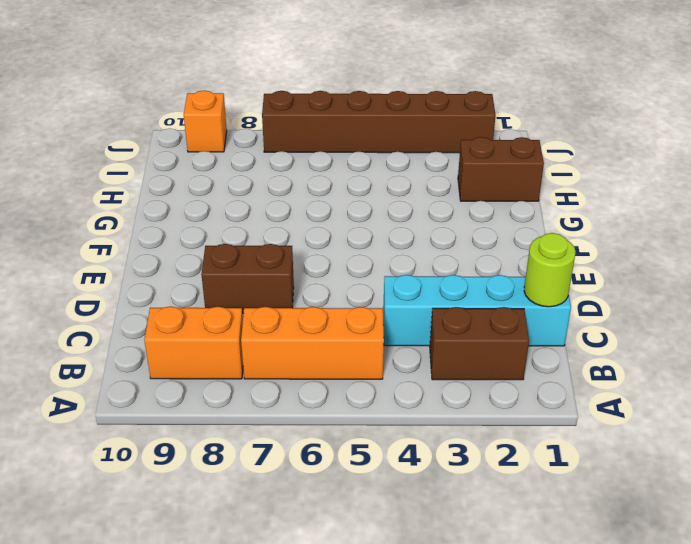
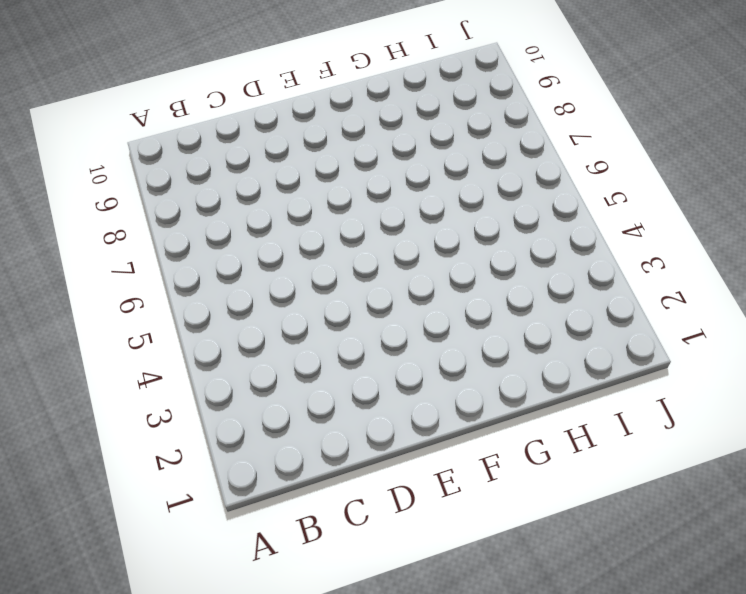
none -> brown brick B2:B3 level 1
none -> orange brick B5:B7 level 1

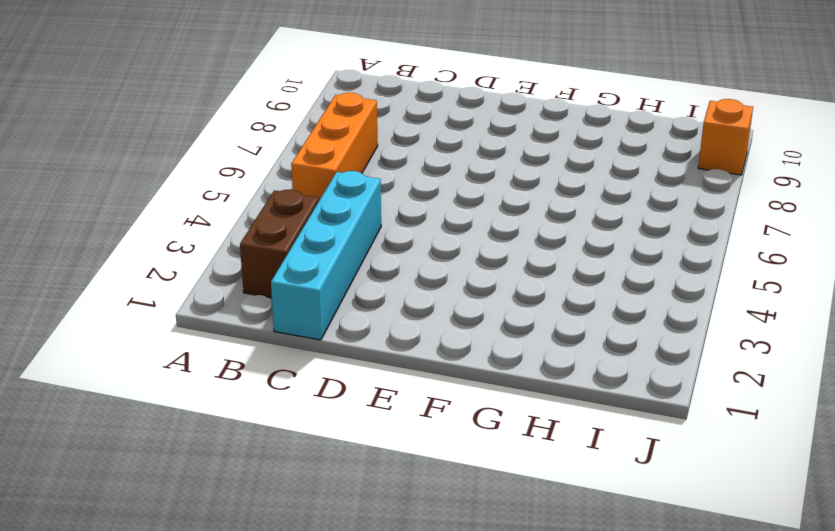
none -> orange brick B8:B9 level 1
none -> brown brick D7:D8 level 1

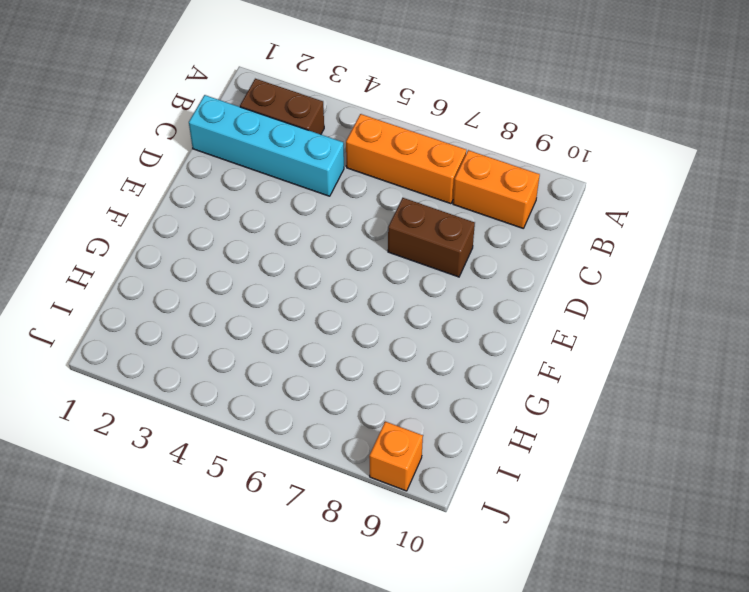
none -> brown brick H1:H2 level 1
none -> brown brick J2:J7 level 1

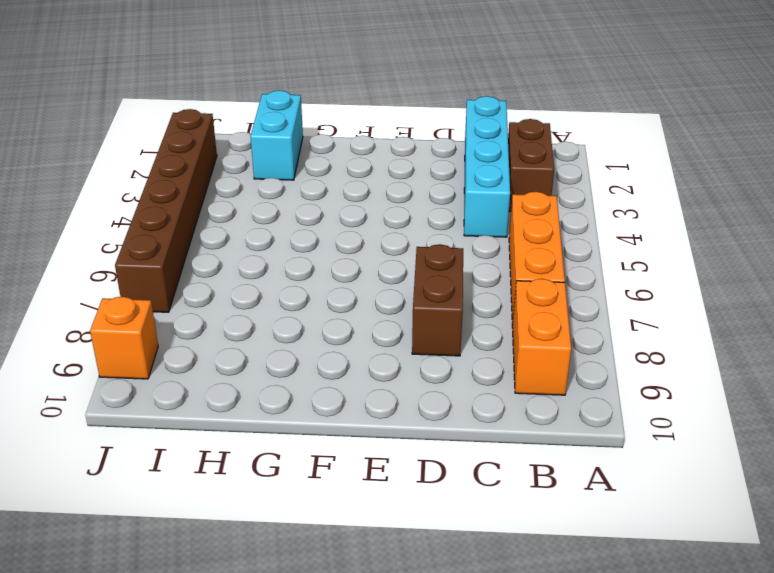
cyan brick H1:H2 level 1 -> brown brick H1:H2 level 1
none -> lime round brick C1 level 2

